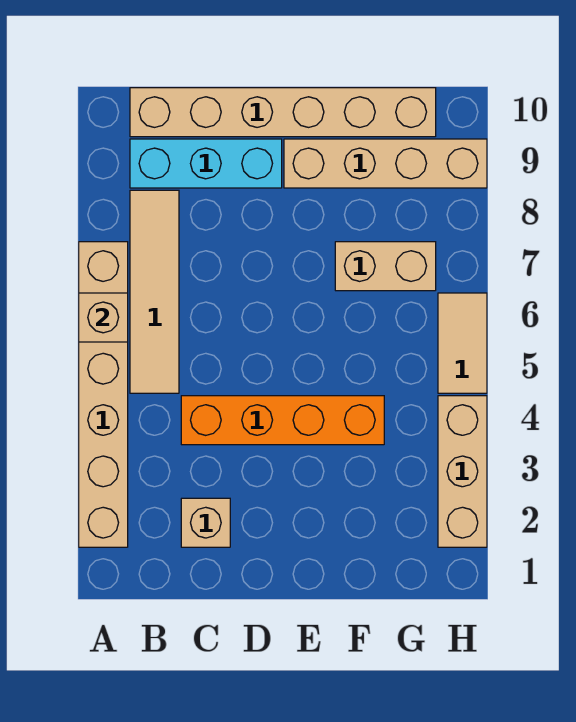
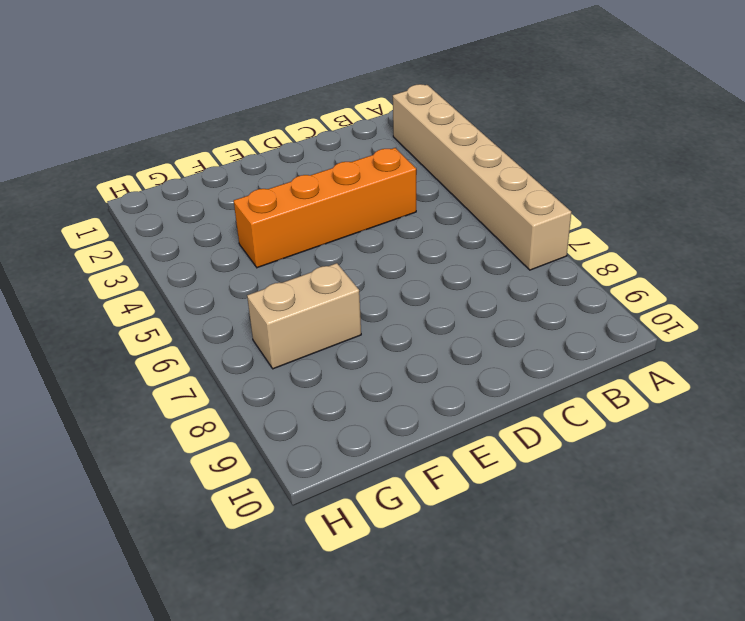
none -> tan tile B5:B8 level 1
none -> cyan brick B9:D9 level 1

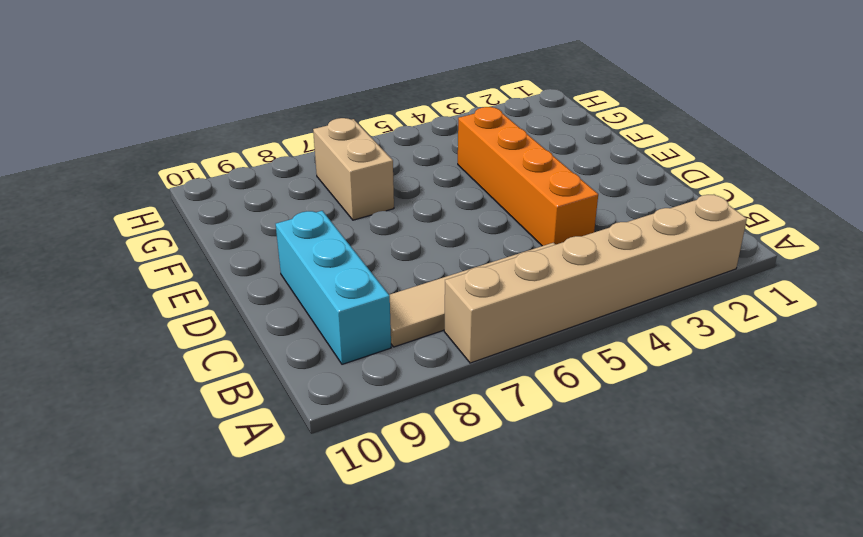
none -> tan brick B10:G10 level 1
none -> tan brick C2 level 1

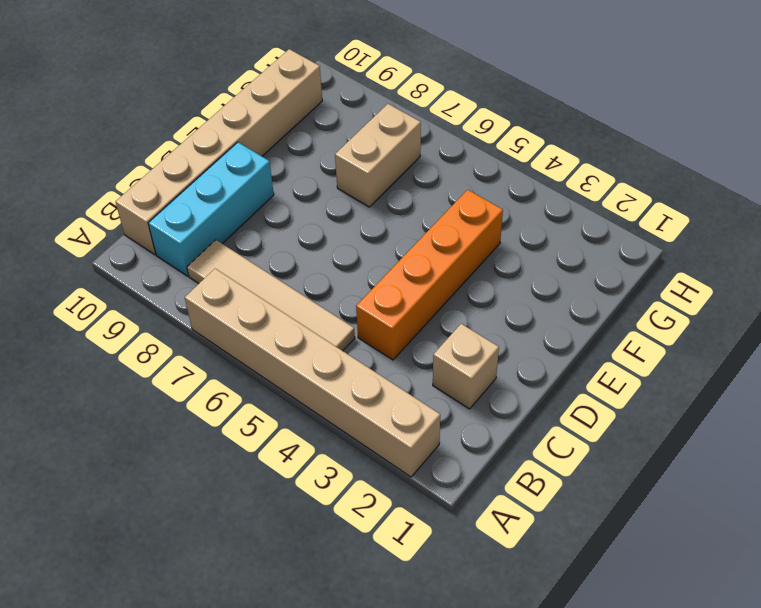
none -> tan brick E9:H9 level 1
none -> tan brick H2:H4 level 1

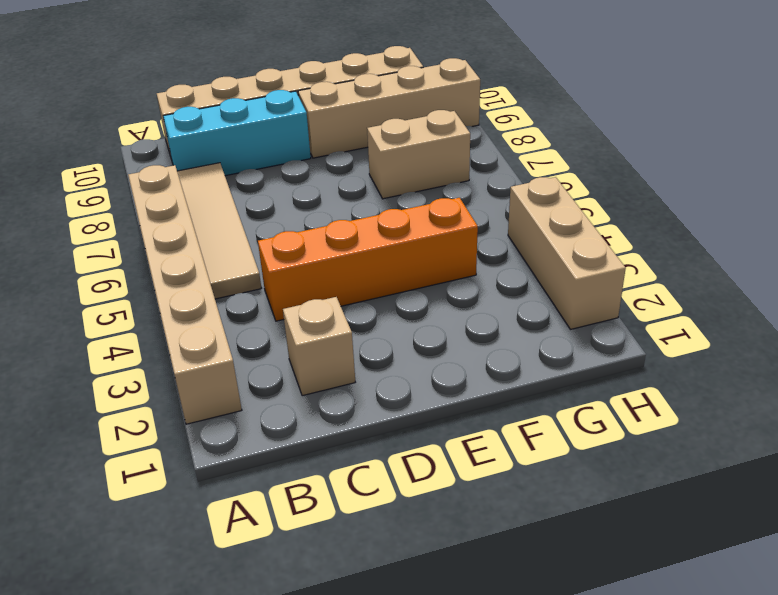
none -> tan tile H5:H6 level 1
none -> tan brick A6 level 2

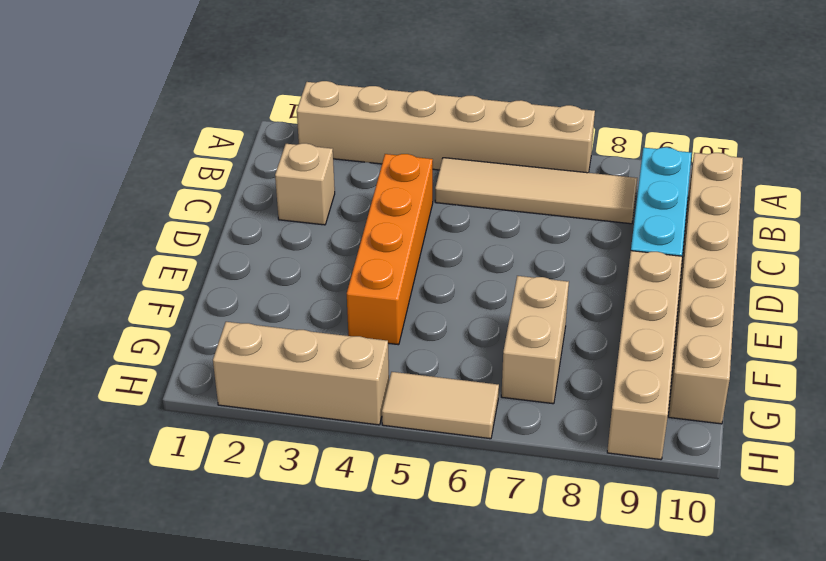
none -> tan brick A6 level 2

